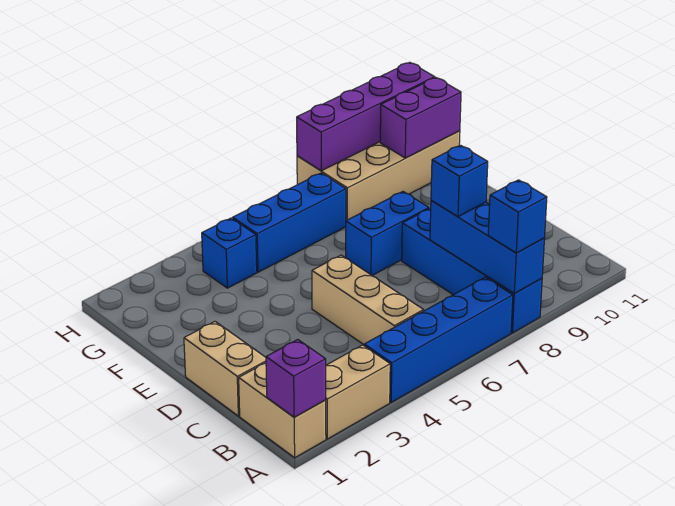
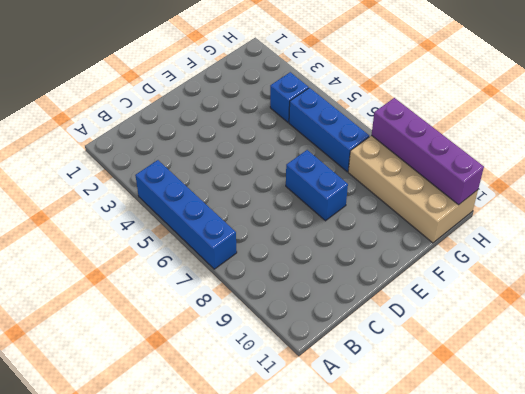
none -> tan brick A1:B1 level 1
none -> tan brick A2:A3 level 1
none -> blue brick A8:D8 level 1

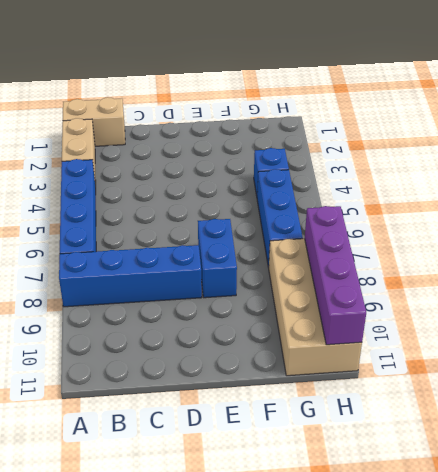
none -> tan brick B5:D5 level 1
none -> tan brick C1:D1 level 1
none -> purple brick A1 level 2

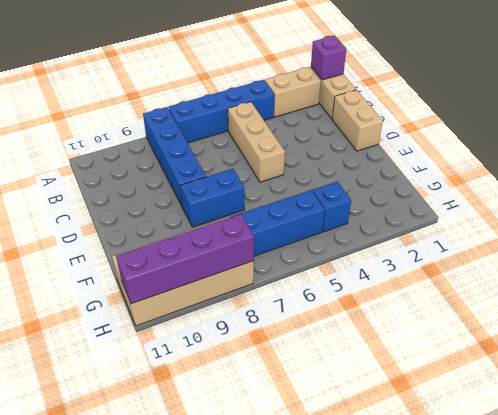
none -> blue brick A8:C8 level 2
none -> purple brick G10:G11 level 2
none -> blue brick A8 level 3

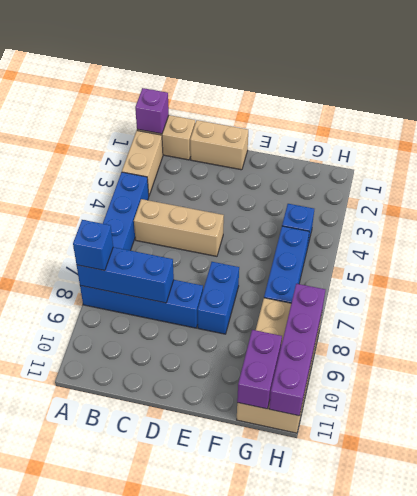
none -> blue brick C8 level 3

